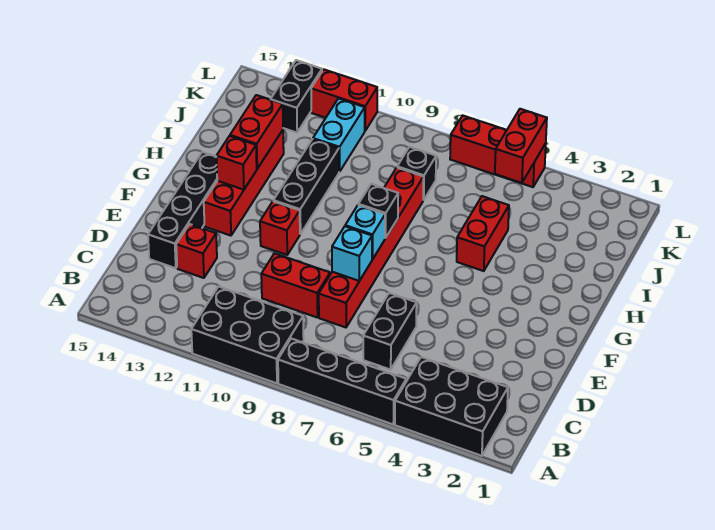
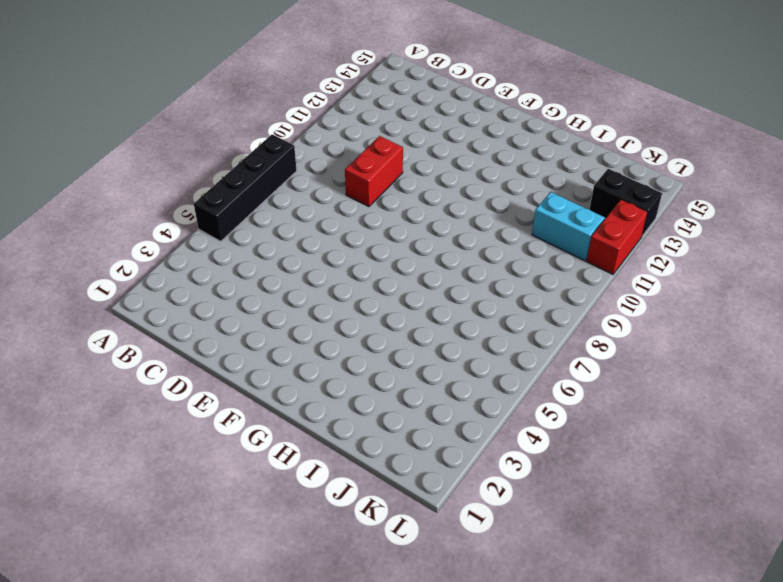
none -> black brick A2:B4 level 1
none -> black brick A9:B11 level 1
none -> black brick C6:D6 level 1

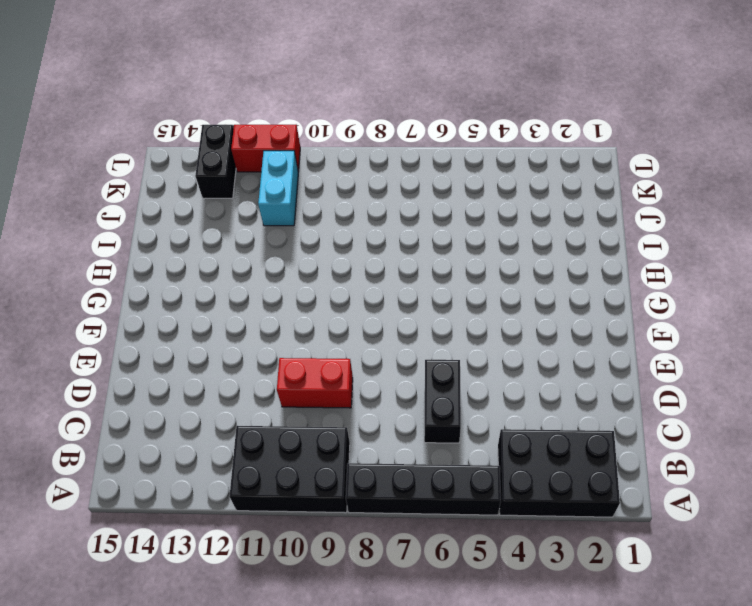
none -> red brick D8:I8 level 1
none -> red brick D13 level 1
none -> black brick D14:G14 level 1

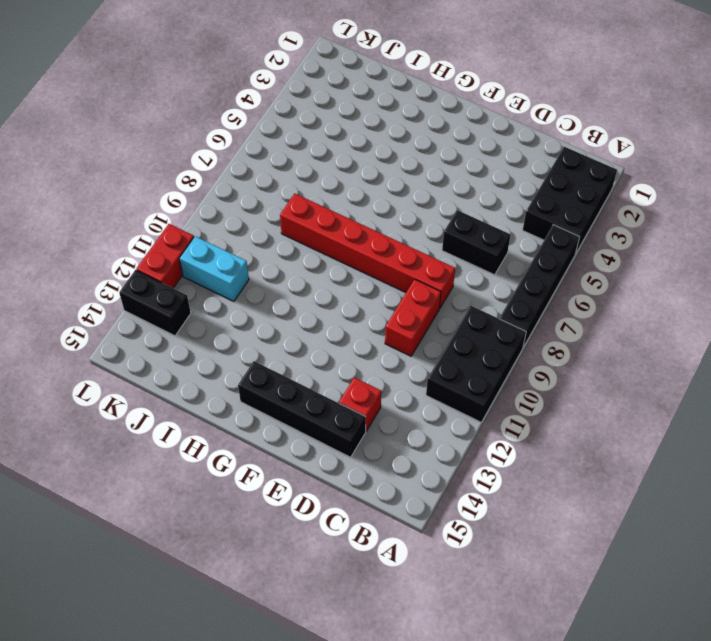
none -> red brick F11 level 1
none -> red brick F13:I13 level 1
none -> black brick G11:I11 level 1

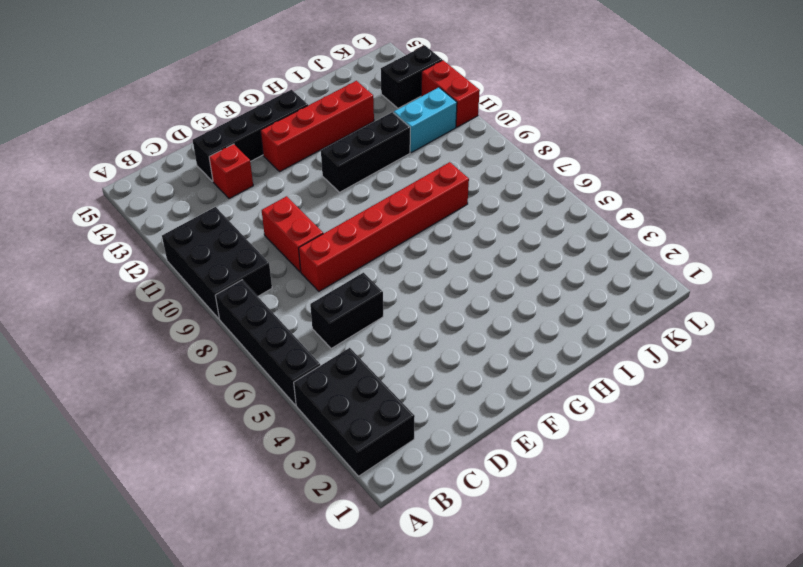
none -> red brick F11 level 1
none -> red brick H5:I5 level 1
none -> black brick J8 level 1

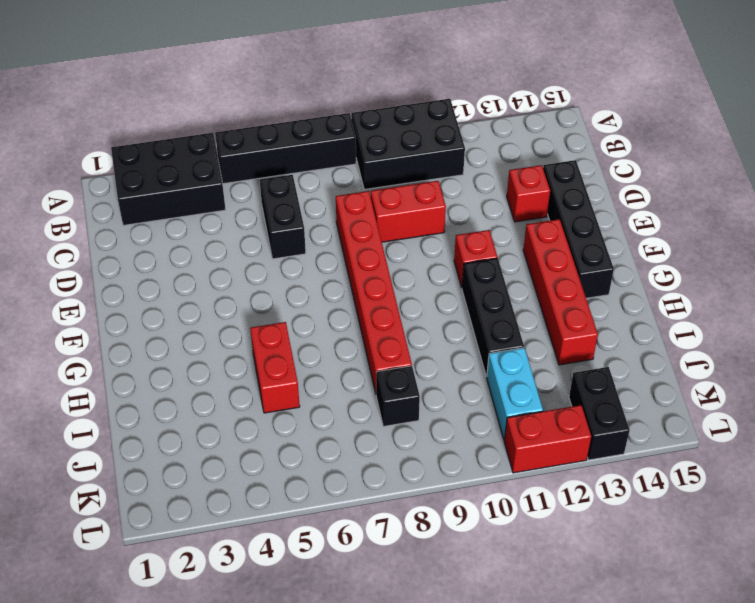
none -> red brick L5:L7 level 1
none -> cyan brick E8 level 2
none -> cyan brick F8 level 2

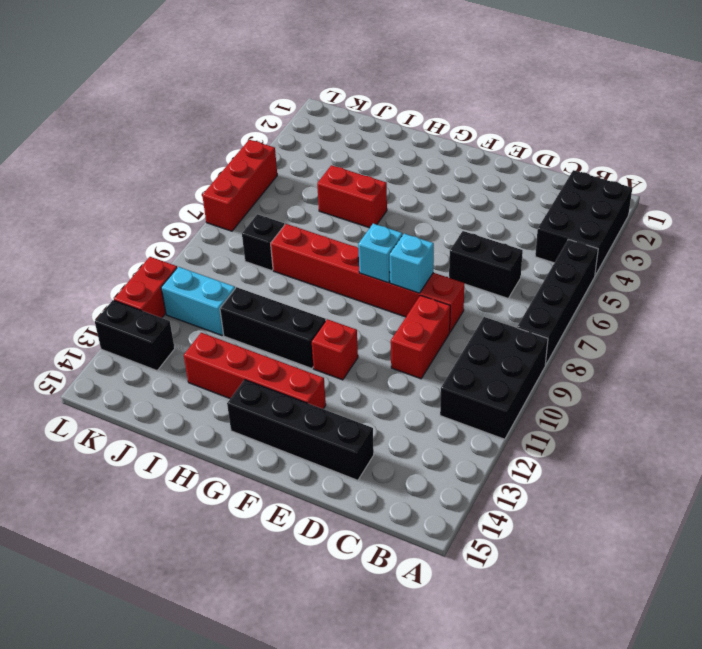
none -> red brick D13 level 1
none -> black brick G8 level 2
none -> red brick G13 level 2

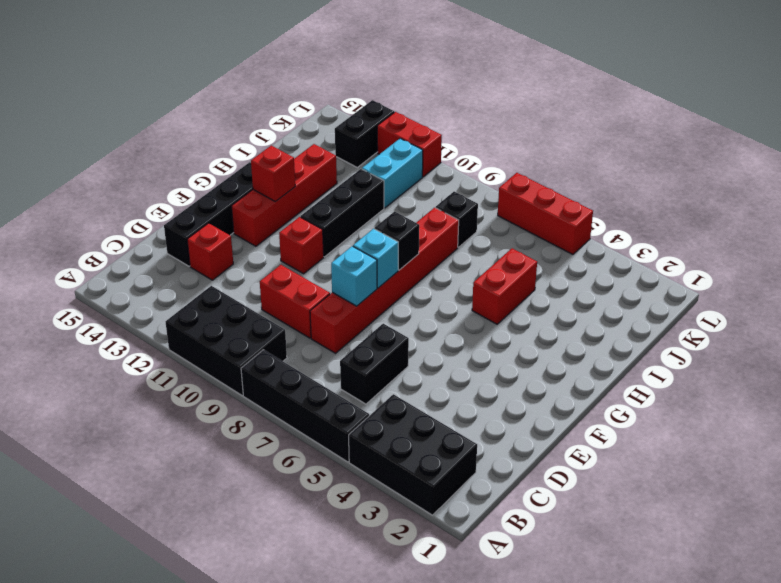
none -> red brick H13:I13 level 2
none -> red brick K5:L5 level 2

